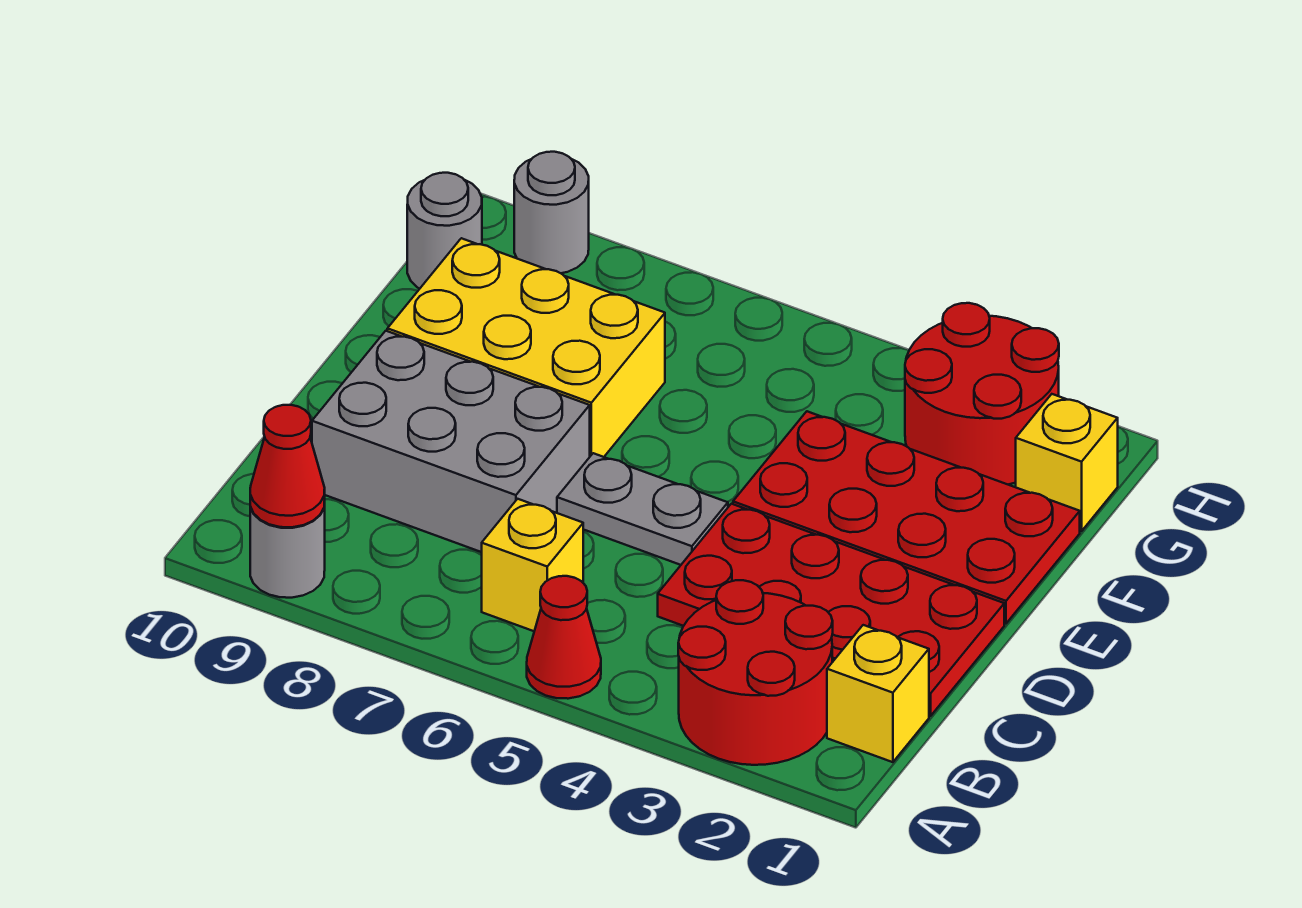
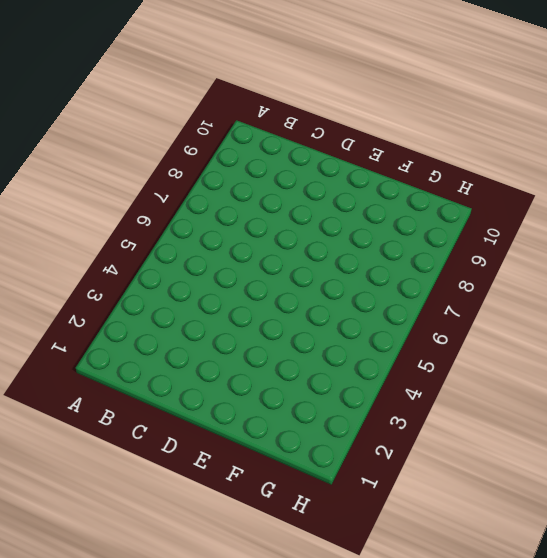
none -> red round brick A2:B3 level 1
none -> red cone A5 level 1
none -> grey round brick A9 level 1

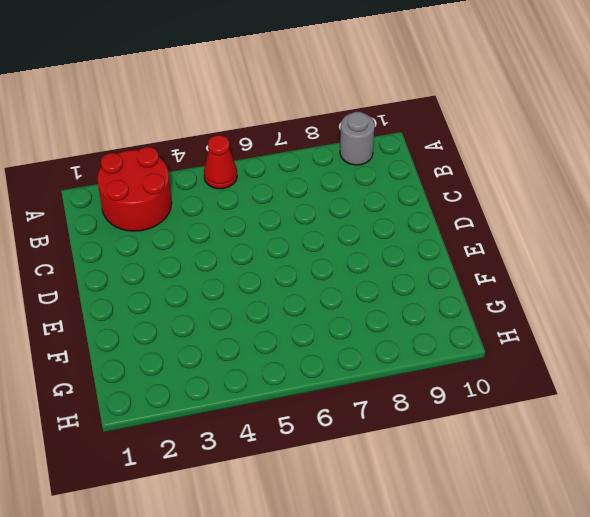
none -> yellow brick B1 level 1
none -> yellow brick B6 level 1
none -> red plate C1:D4 level 1

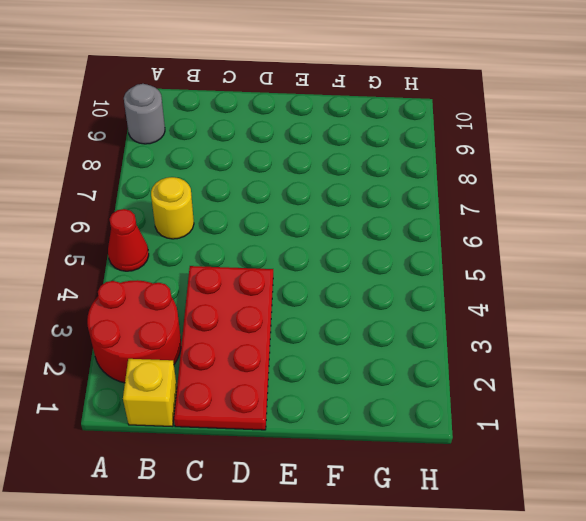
yellow round brick B6 level 1 -> yellow brick B6 level 1
none -> grey brick C7:D9 level 1
none -> grey plate D5:D6 level 1
none -> red plate E1:F4 level 1

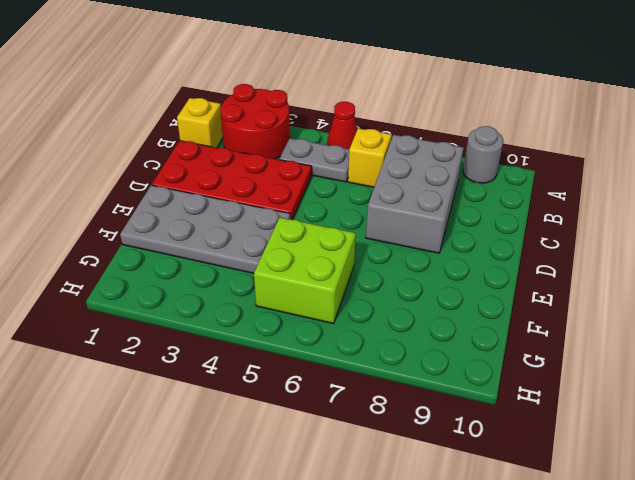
grey plate B4:B5 level 1 -> grey plate D5:D6 level 1
grey brick B7:D8 level 1 -> grey brick C7:D9 level 1
grey plate E1:F4 level 1 -> red plate E1:F4 level 1
lime brick F5:G6 level 1 -> none
none -> yellow brick E7:F9 level 1
none -> yellow brick G1 level 1
none -> red round brick G2:H3 level 1

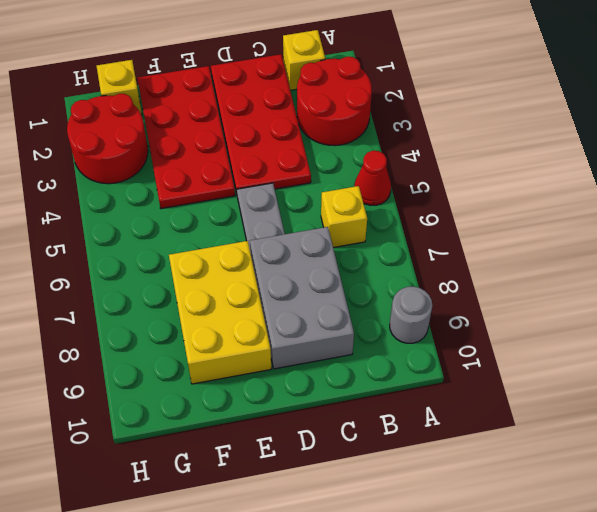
none -> grey round brick G10 level 1
none -> grey round brick H9 level 1
none -> red cone A9 level 2

